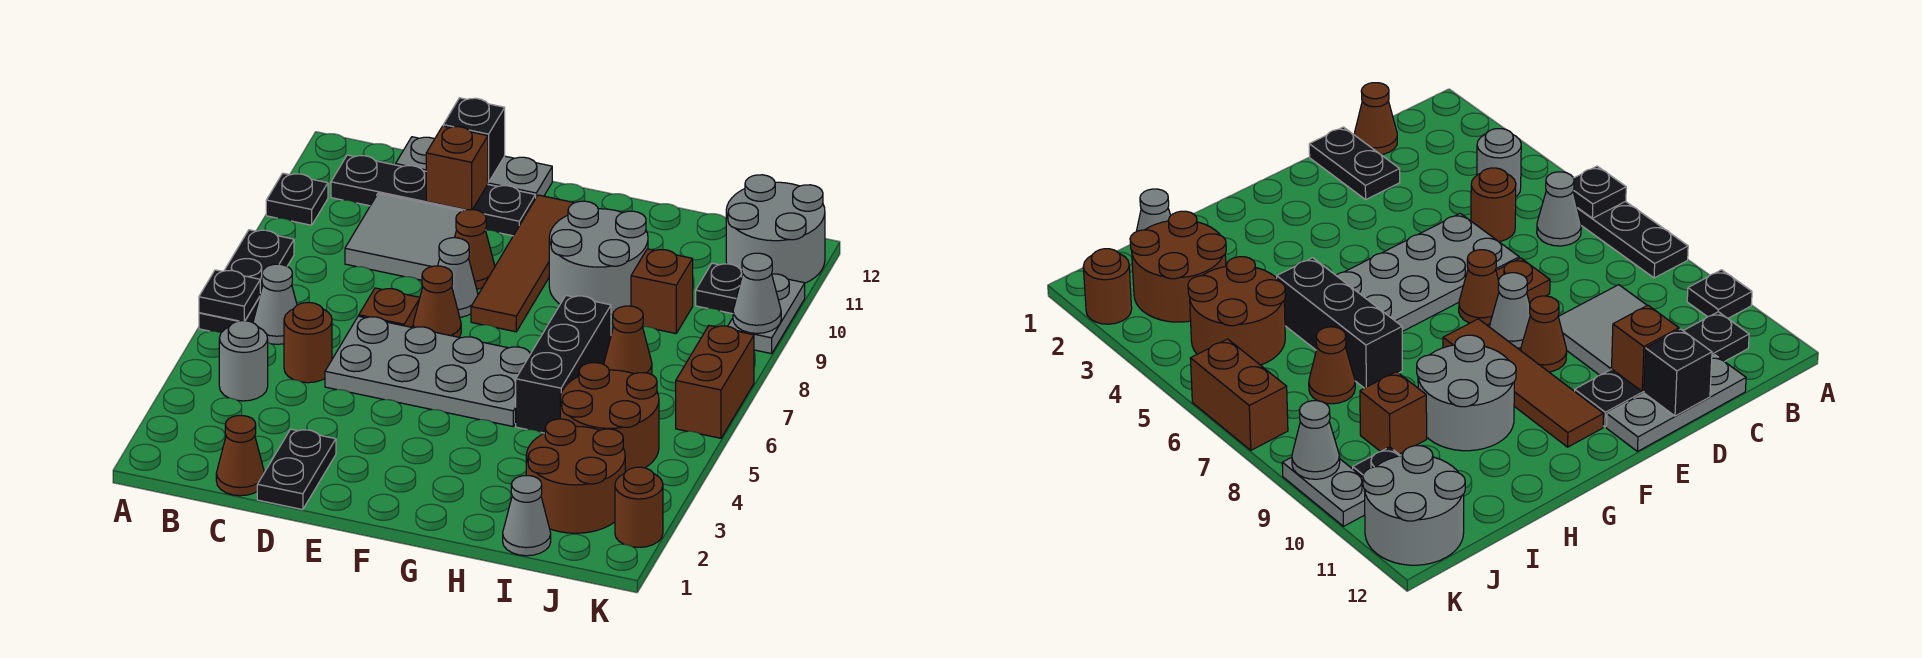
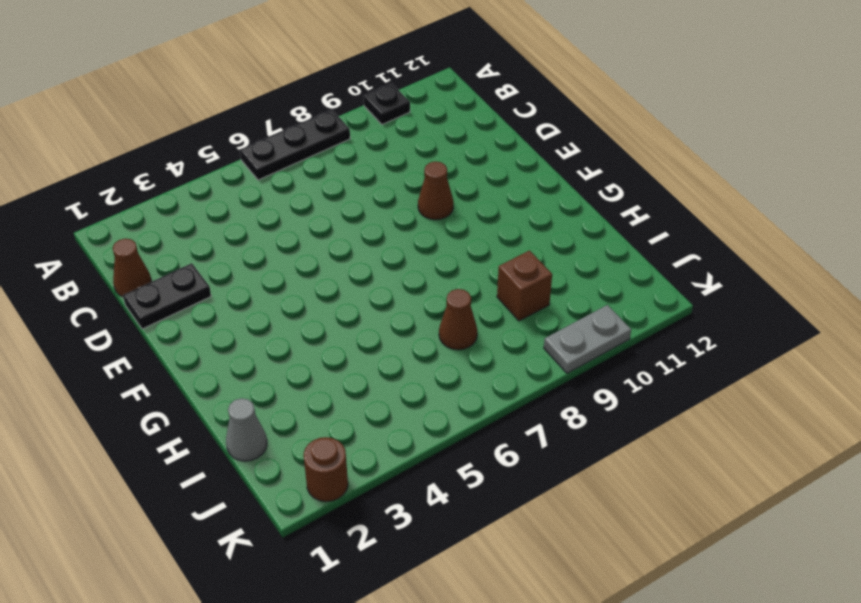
none -> grey round brick B4 level 1
none -> grey cone B6 level 1
none -> black plate B11:E11 level 1
none -> brown round brick C5 level 1

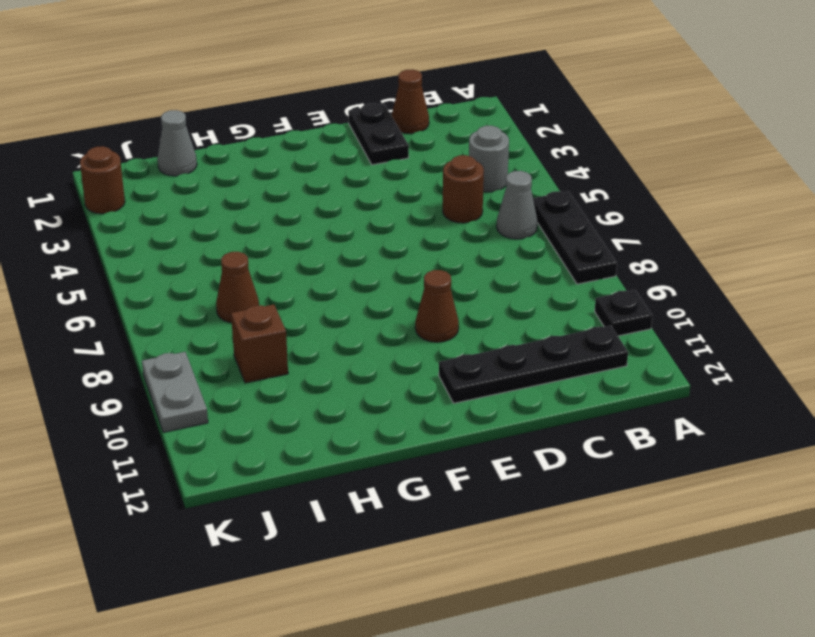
none -> grey tile C9:D10 level 1
none -> grey plate C12:E12 level 1
none -> grey plate D5:G6 level 1
none -> brown plate D7 level 1

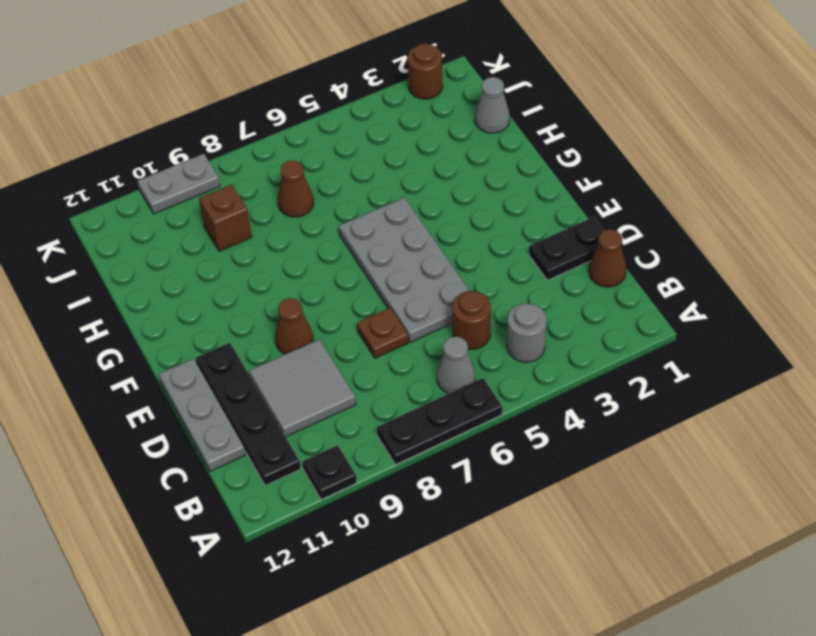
none -> brown cone E7 level 1
none -> grey cone E8 level 1
none -> brown tile F8:F11 level 1
none -> grey round brick G9:H10 level 1

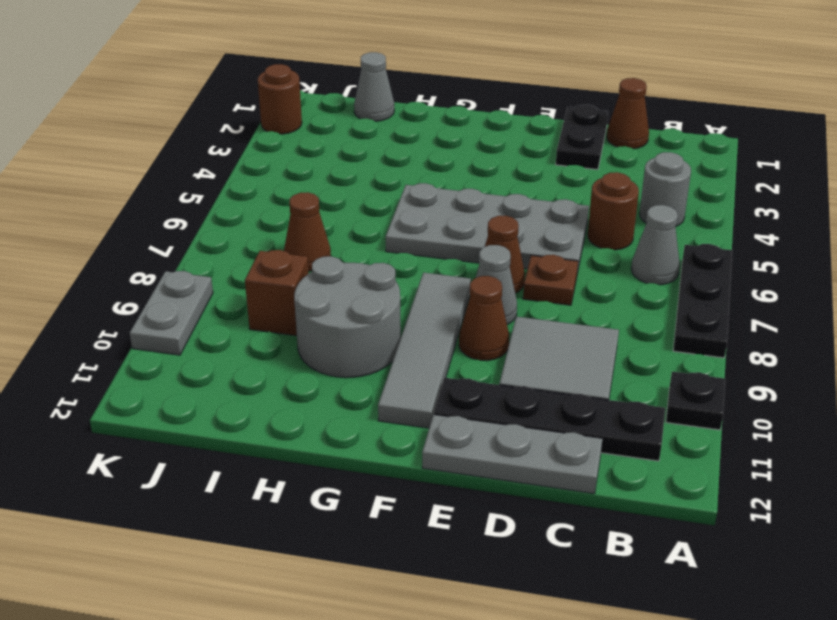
grey tile F8:F11 level 1 -> brown tile F8:F11 level 1
none -> black brick H5:H7 level 1
none -> brown round brick I2:J3 level 1
none -> brown round brick I4:J5 level 1
none -> black plate J10 level 1

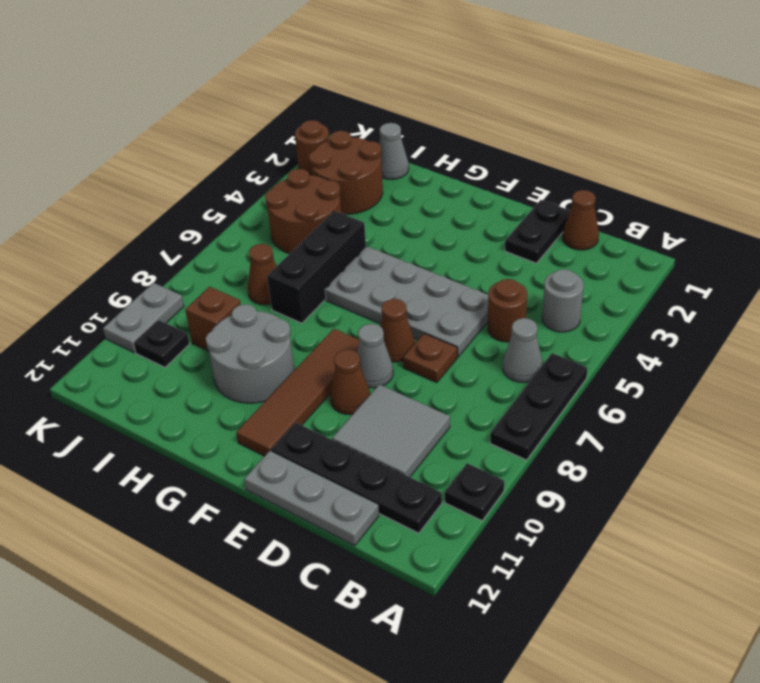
none -> grey round brick J11:K12 level 1
none -> brown brick K6:K7 level 1
none -> black plate A6 level 2
none -> brown brick D11 level 2

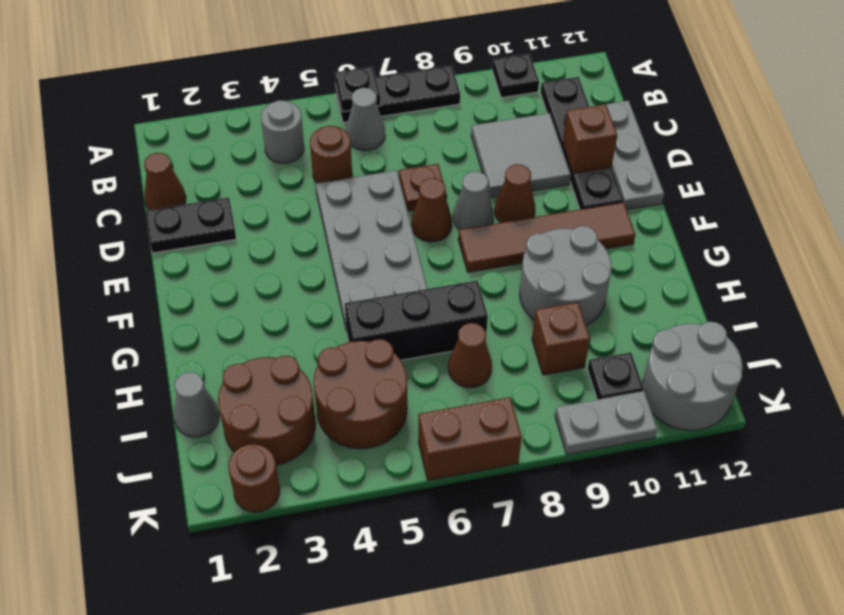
none -> black brick D12 level 2
none -> grey cone K9 level 2

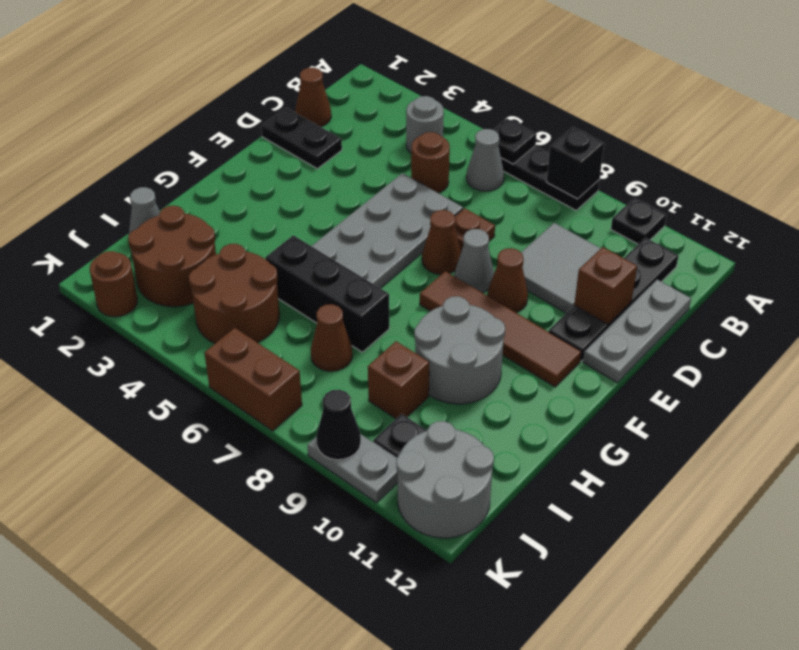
black brick A8 level 2 -> black brick D12 level 2
black cone K9 level 2 -> grey cone K9 level 2

